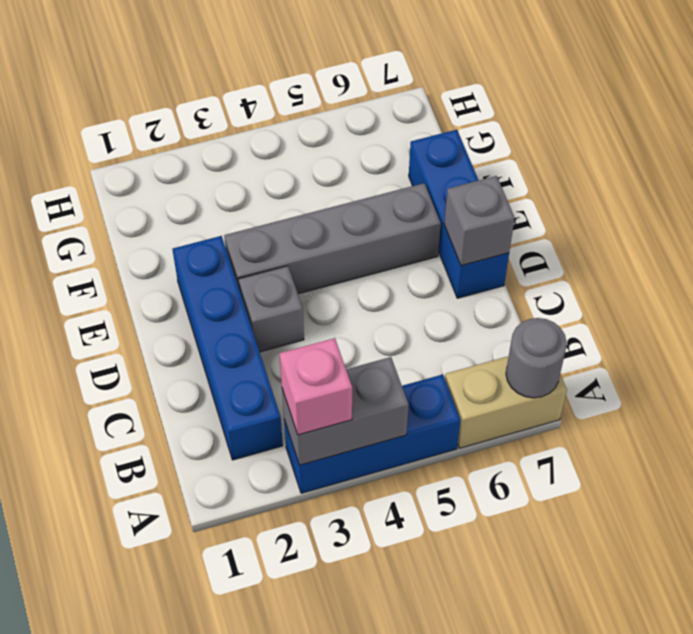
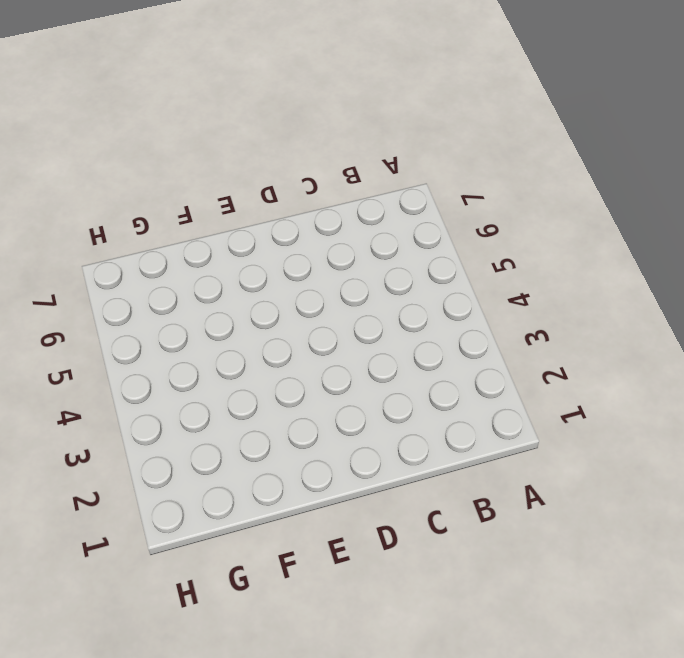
none -> blue brick A3:A5 level 1
none -> tan brick A6:A7 level 1

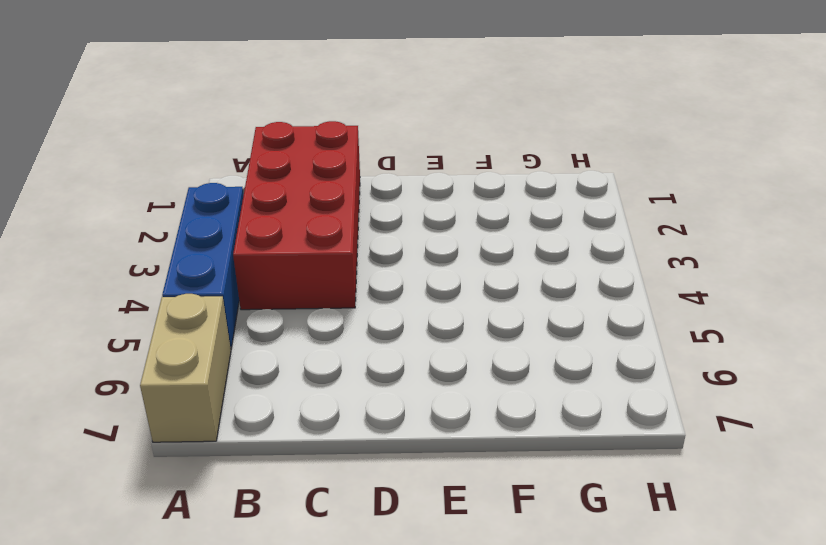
red brick B1:C4 level 1 -> blue brick B2:E2 level 1
none -> grey brick D3 level 1
none -> blue brick D7:F7 level 1

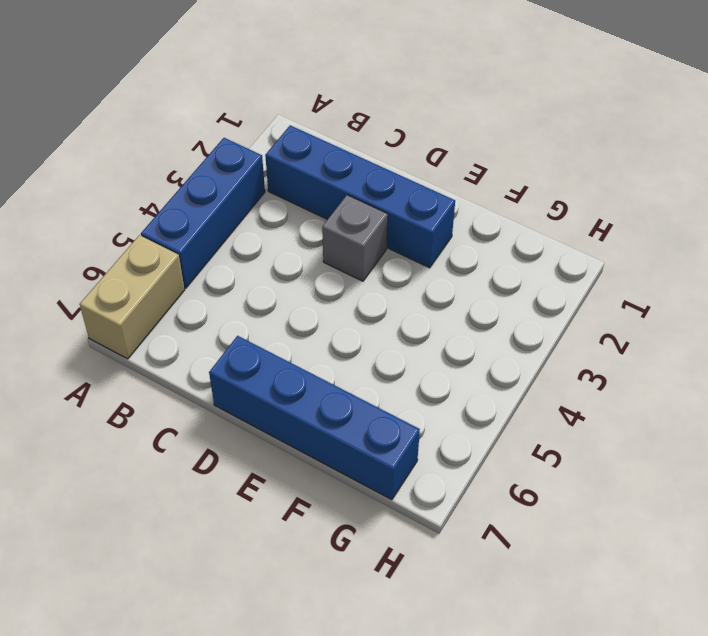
blue brick D7:G7 level 1 -> blue brick D7:F7 level 1
none -> grey brick E3:E6 level 1
none -> grey brick A3:A4 level 2

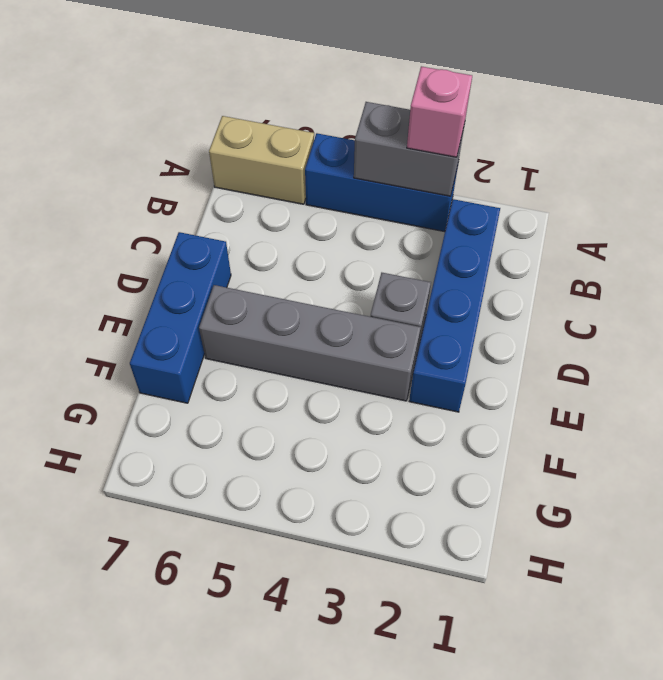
none -> grey round brick A7 level 2
none -> grey brick D7 level 2

